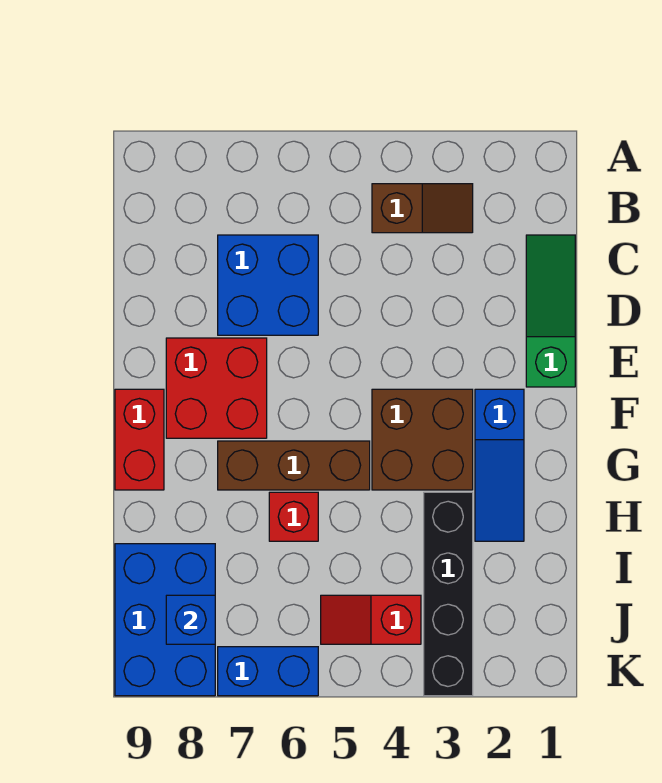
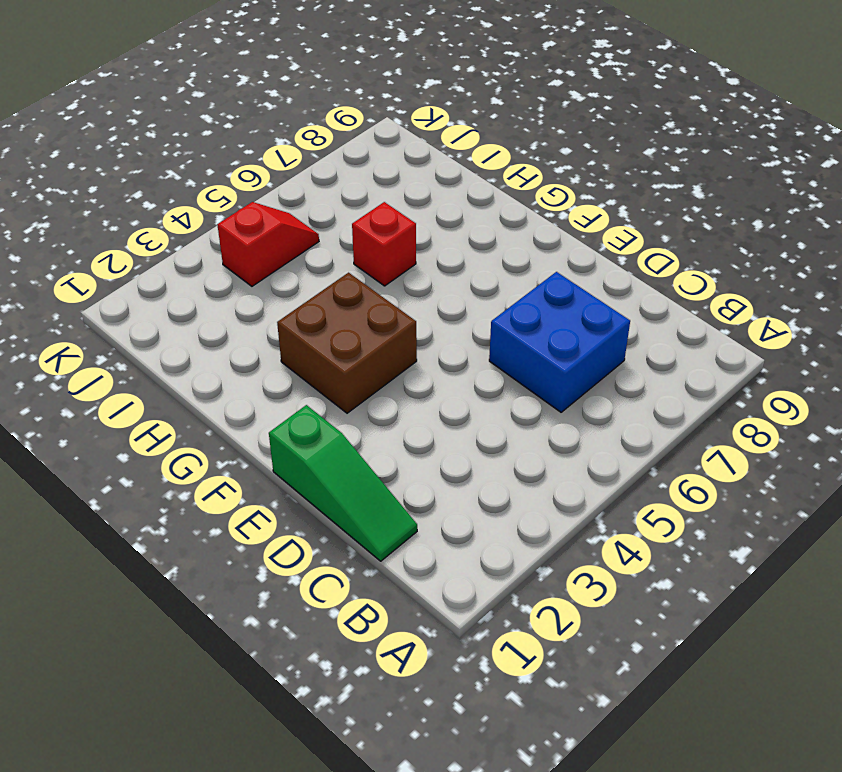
none -> brown slope B3:B4 level 1 top 4
none -> red brick E7:F8 level 1
none -> blue slope F2:H2 level 1 top F

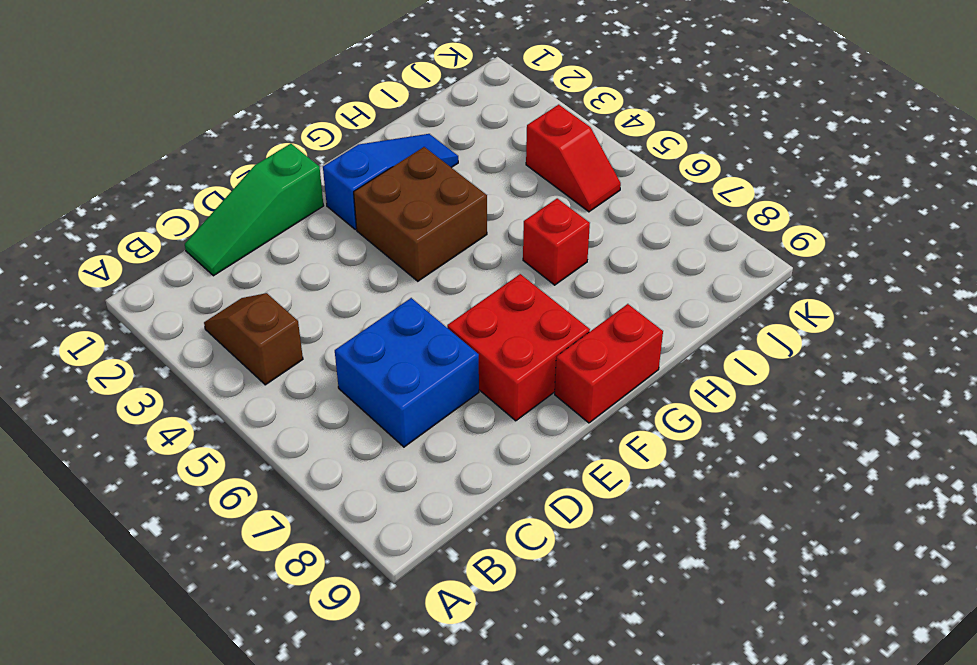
none -> brown brick G5:G7 level 1
none -> black brick H3:K3 level 1
none -> blue brick I8:K9 level 1

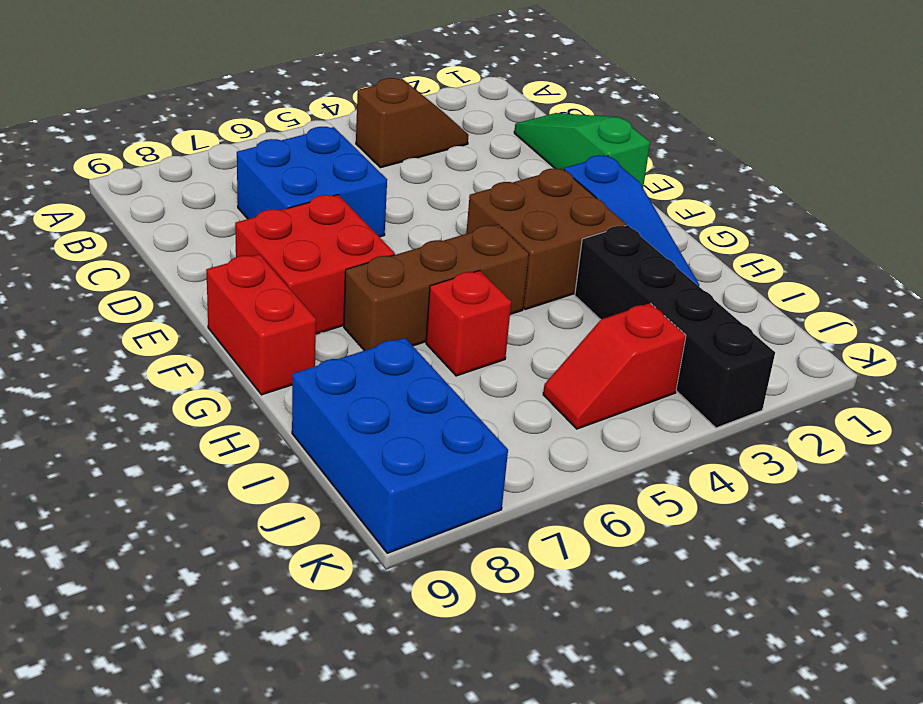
none -> blue brick K6:K7 level 1
none -> blue brick J8 level 2

